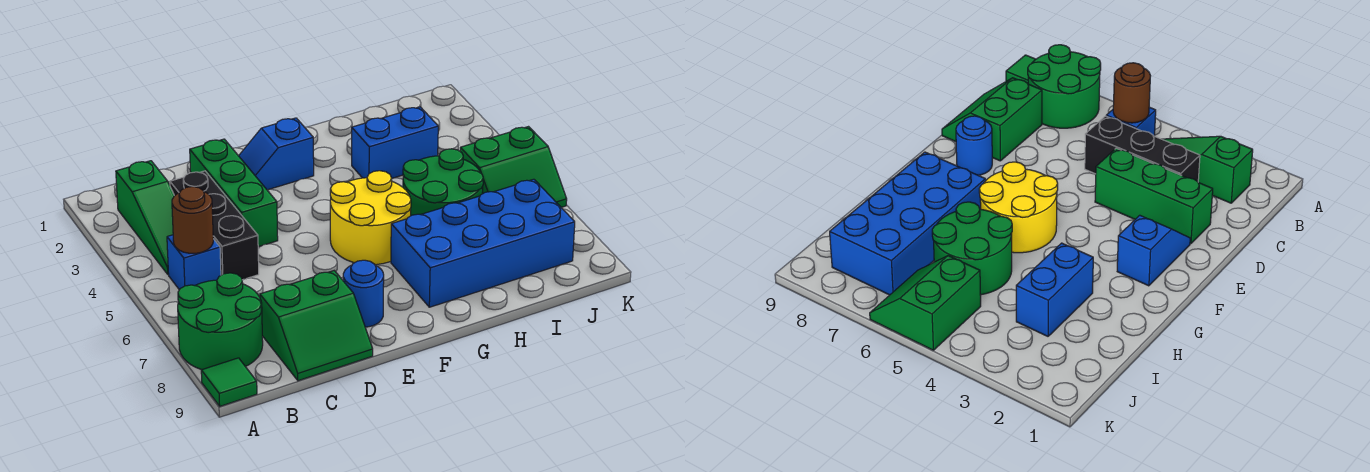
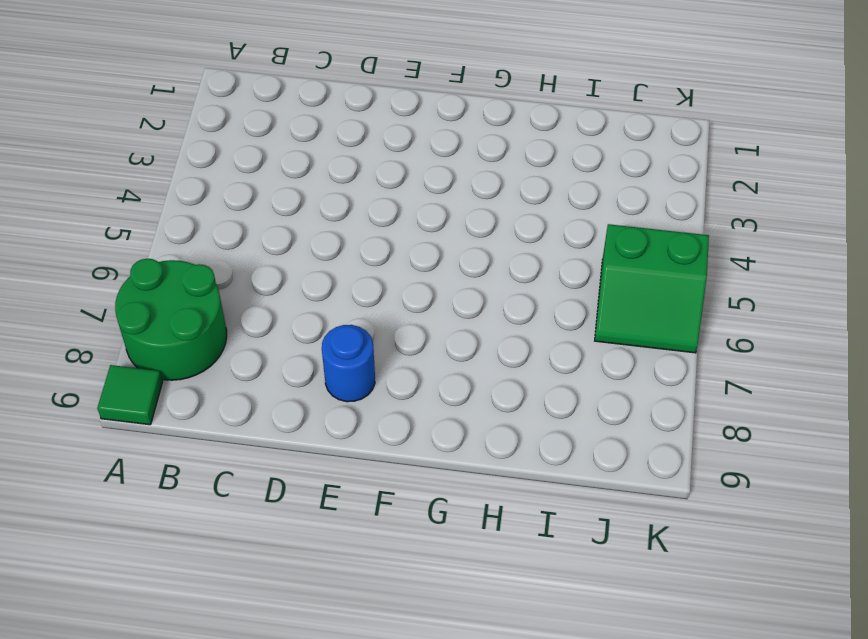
none -> green slope B2:B4 level 1 top 2
none -> blue brick B5 level 1
none -> black brick C3:C5 level 1

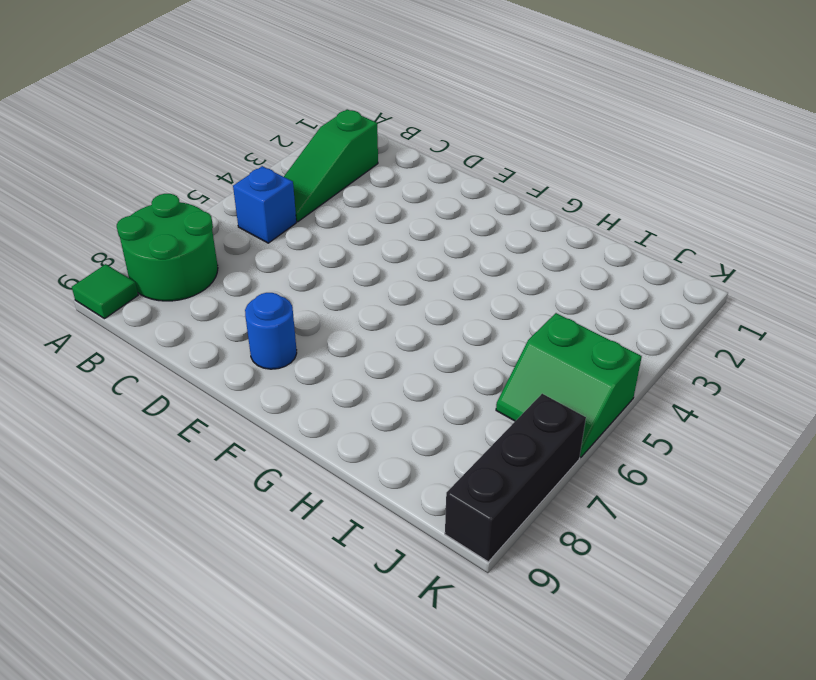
black brick K7:K9 level 1 -> black brick C3:C5 level 1
none -> green slope C8:D9 level 1 top 8
none -> green brick D2:D4 level 1
none -> blue slope E2:F2 level 1 top F

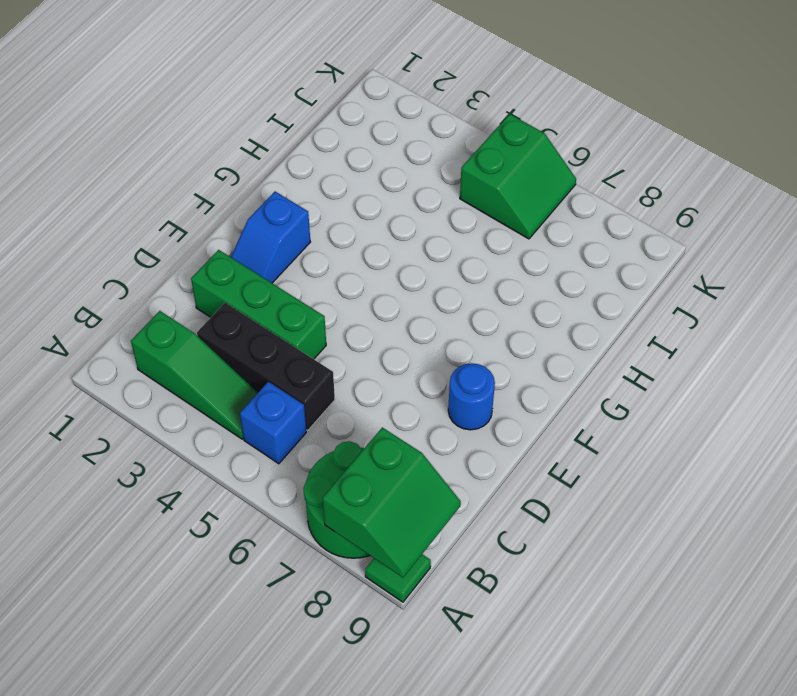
green slope A8:B9 level 2 top 8 -> green slope C8:D9 level 1 top 8
none -> yellow round brick F5:G6 level 1
none -> blue brick G7:J8 level 1
none -> blue brick H3:I3 level 1

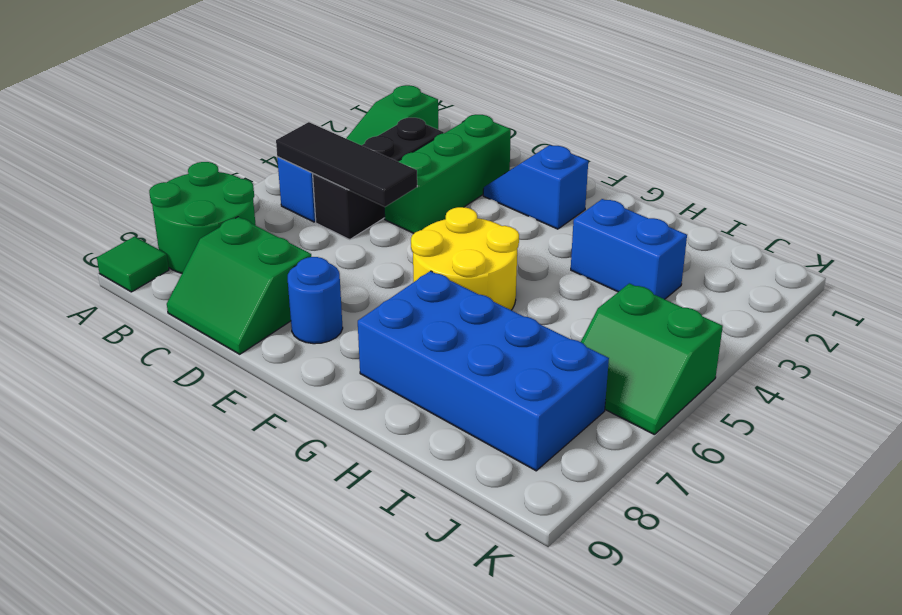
black tile B5:D5 level 2 -> brown round brick B5 level 2
none -> green round brick H5:I6 level 1

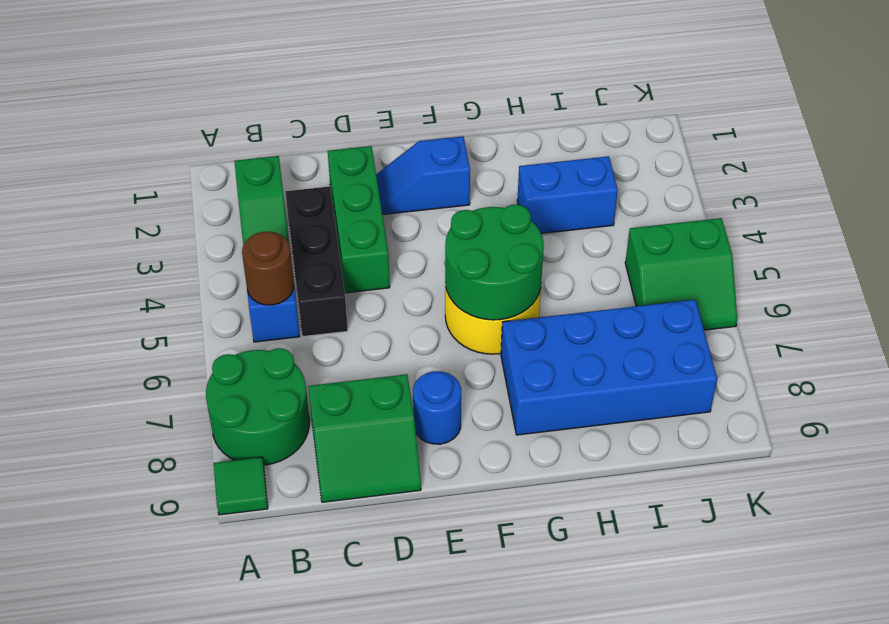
green round brick F5:G6 level 2 -> green round brick H5:I6 level 1

